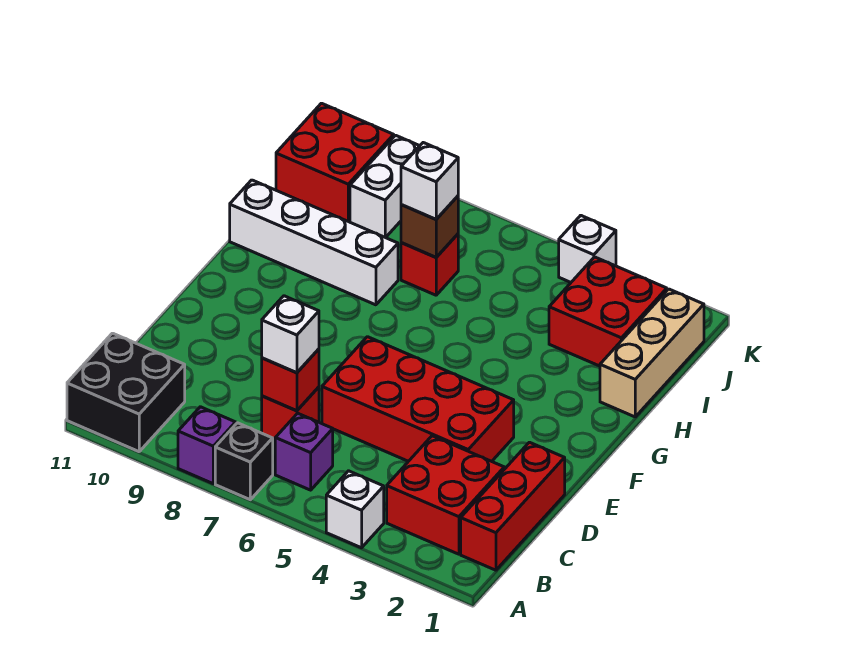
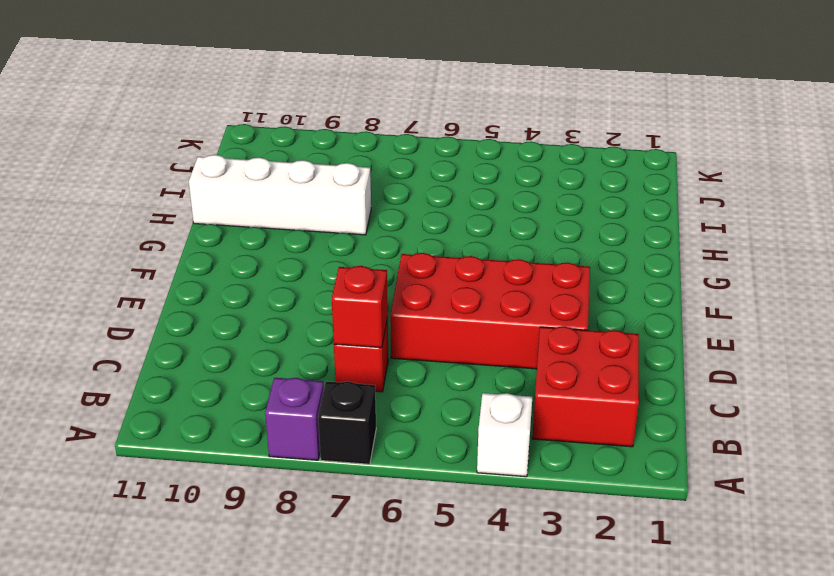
none -> black brick A10:B11 level 1
none -> red brick B1:D1 level 1
none -> purple brick B6 level 1

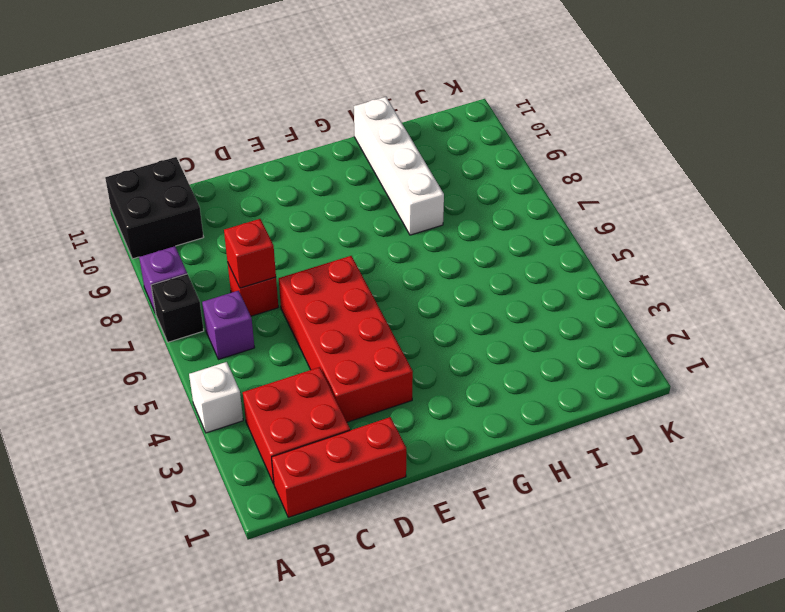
none -> tan brick H1:J1 level 1
none -> red brick I2:J3 level 1
none -> red brick I7 level 1

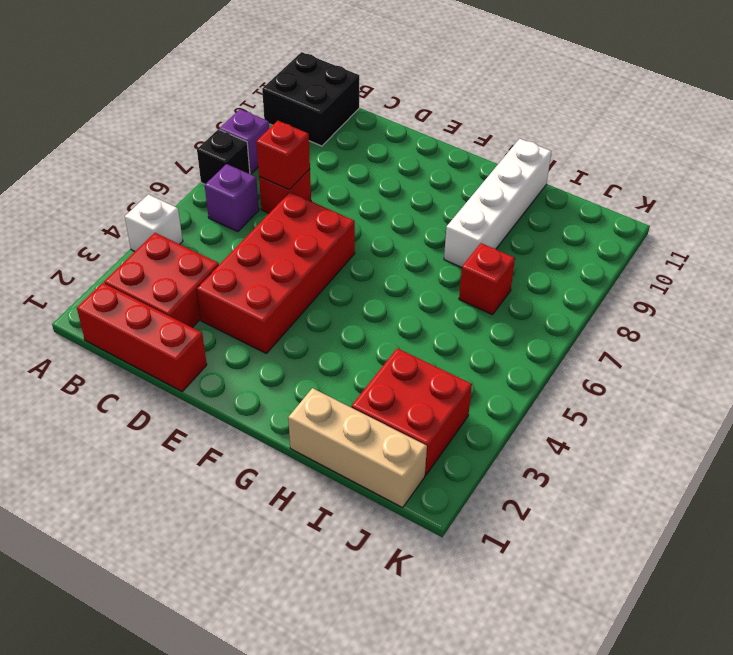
none -> white brick J9:K9 level 1
none -> red brick J10:K11 level 1
none -> white brick K4 level 1

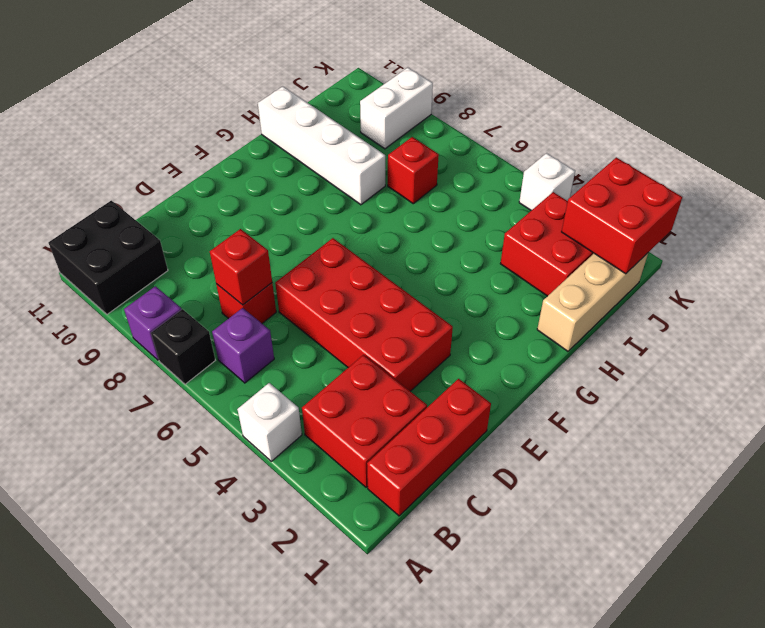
red brick J1:K2 level 2 -> red brick J10:K11 level 1
none -> brown brick I7 level 2
none -> white brick C7 level 3
none -> white brick I7 level 3

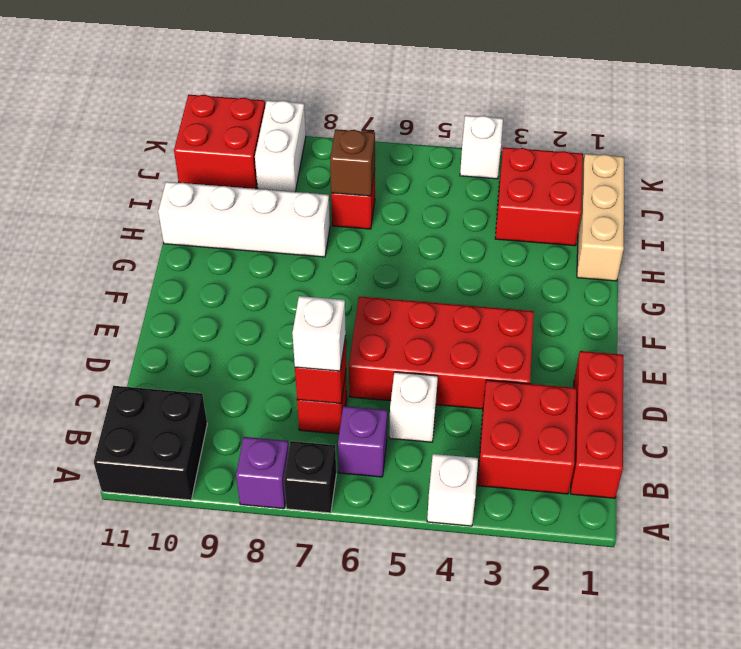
white brick C5 level 1 -> white brick I7 level 3

